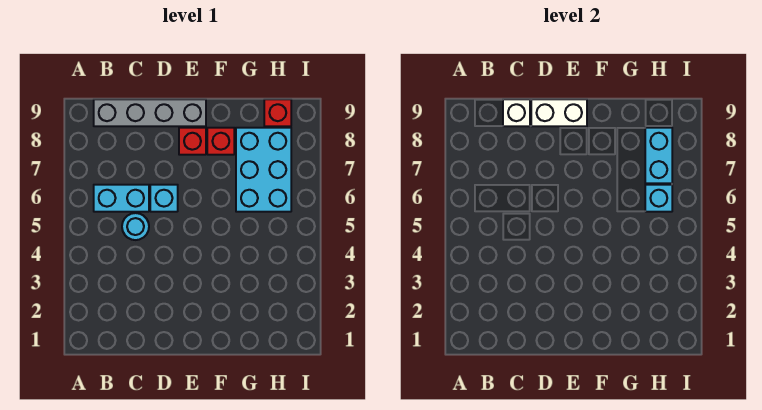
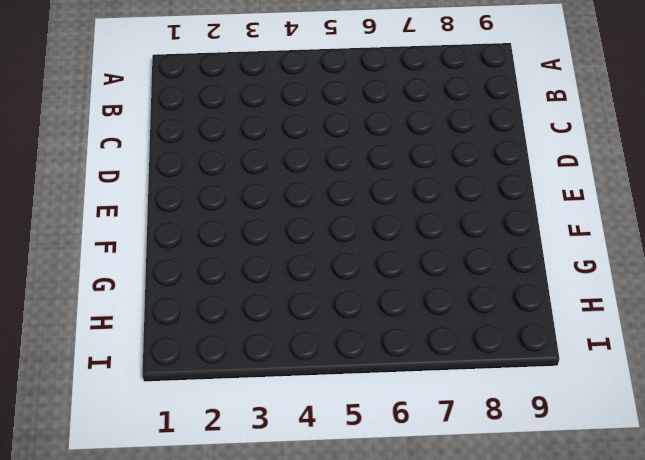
none -> cyan brick B6:C6 level 1
none -> grey brick B9:E9 level 1
none -> cyan round brick C5 level 1

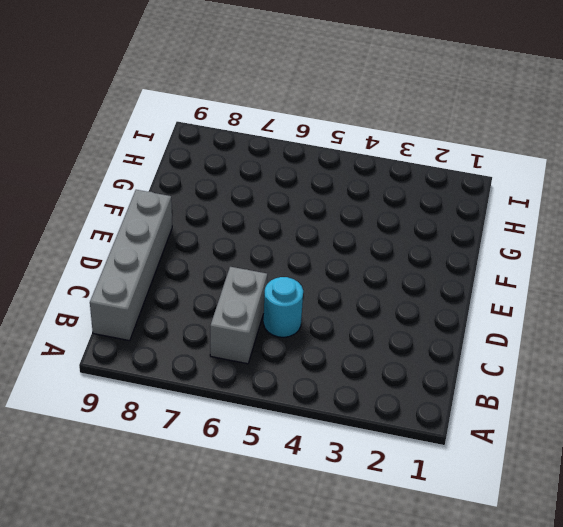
grey brick B6:C6 level 1 -> cyan brick B6:C6 level 1
none -> cyan brick D6 level 1
none -> red brick E8 level 1
none -> red brick F8 level 1

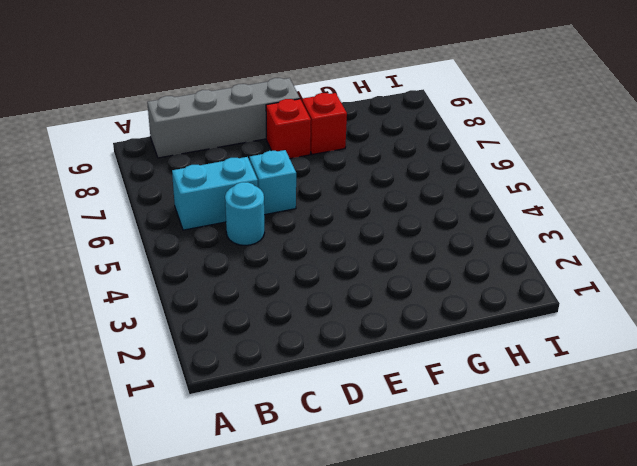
none -> cyan brick G6:H8 level 1
none -> red brick H9 level 1
none -> white brick C9 level 2

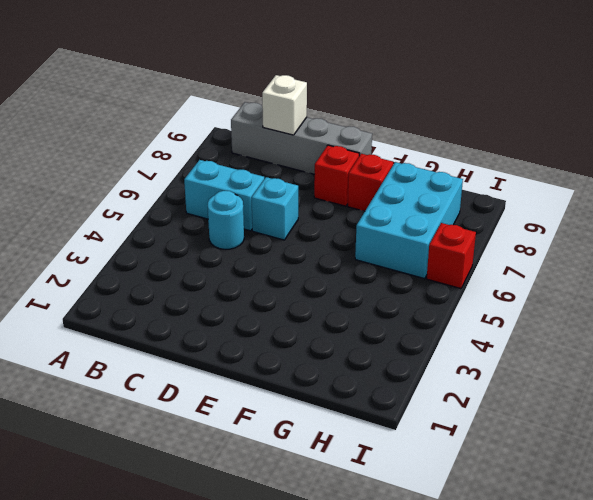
red brick I6 level 1 -> red brick H9 level 1
none -> white brick D9:E9 level 2
none -> cyan brick H6 level 2
none -> cyan brick H7:H8 level 2

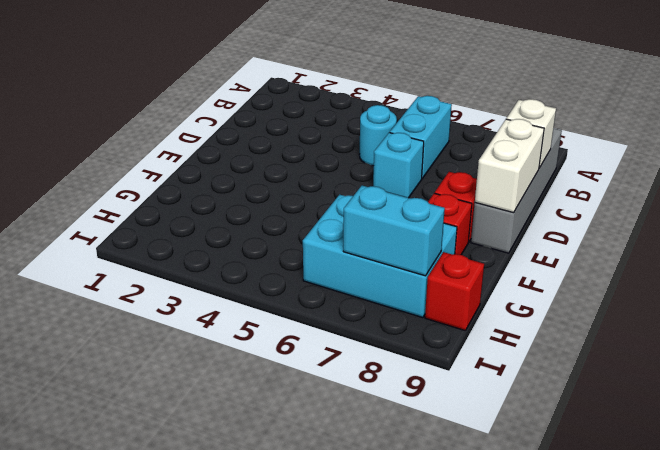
none -> cyan brick H6 level 2

